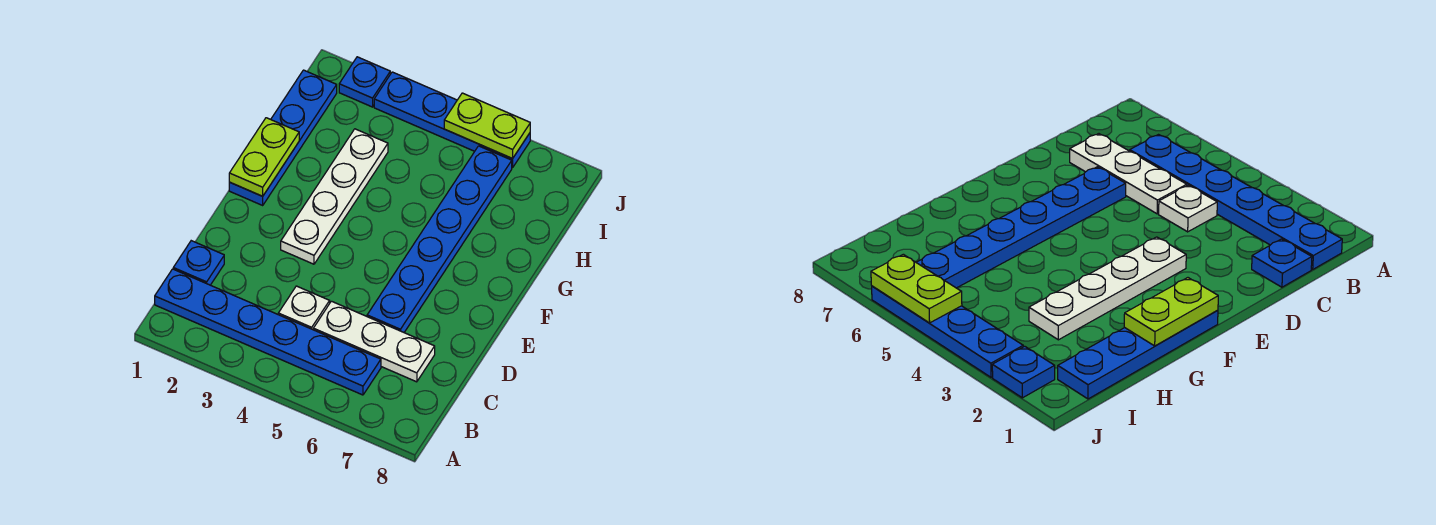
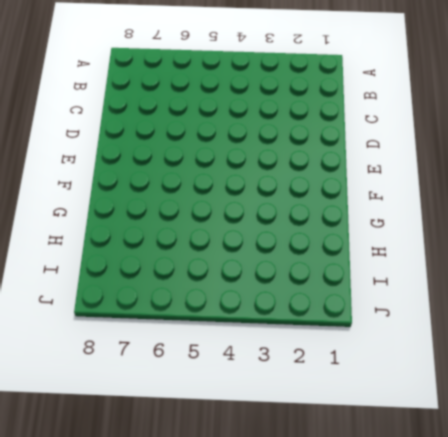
none -> blue plate B1:B6 level 1
none -> blue plate C1 level 1

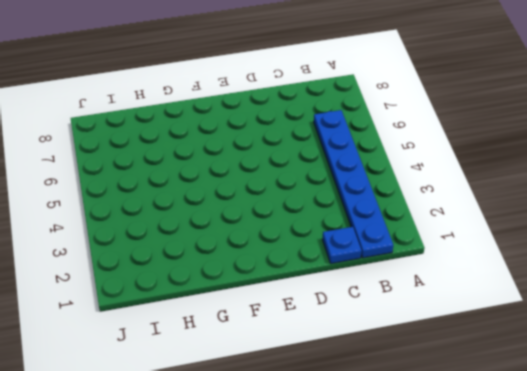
none -> white plate C4 level 1
none -> white plate C5:C7 level 1

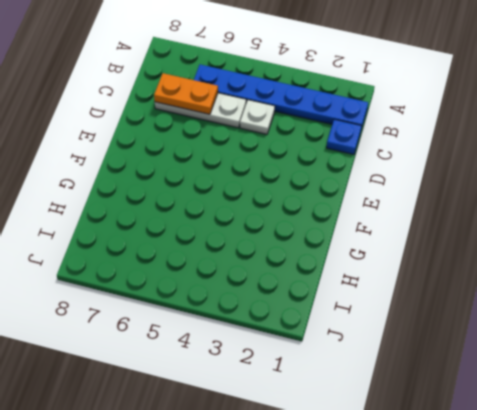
orange plate C6:C7 level 2 -> none
none -> blue plate D6:I6 level 1
none -> white plate E3:H3 level 1

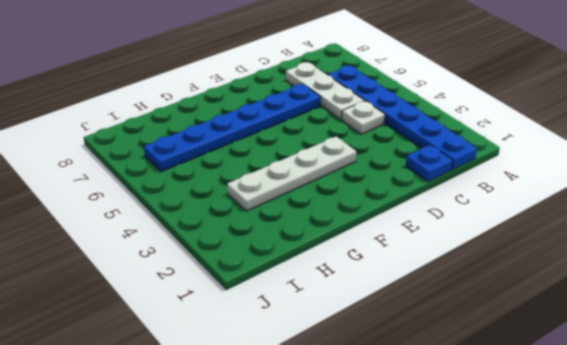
none -> blue plate F1:I1 level 1
none -> blue plate J2 level 1

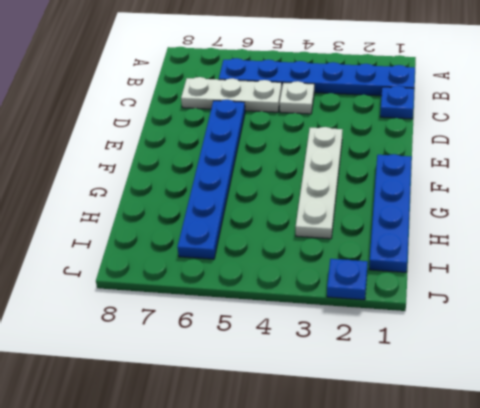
none -> blue plate J3:J6 level 1
none -> lime plate F1:G1 level 2

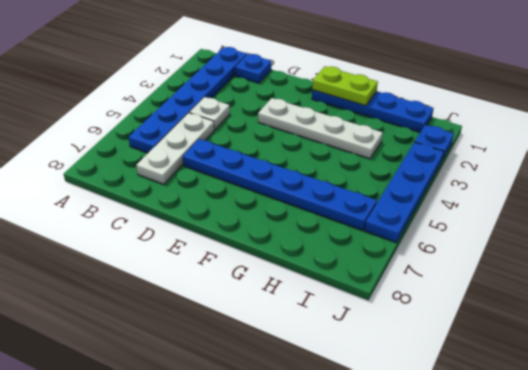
none -> lime plate J5:J6 level 2

